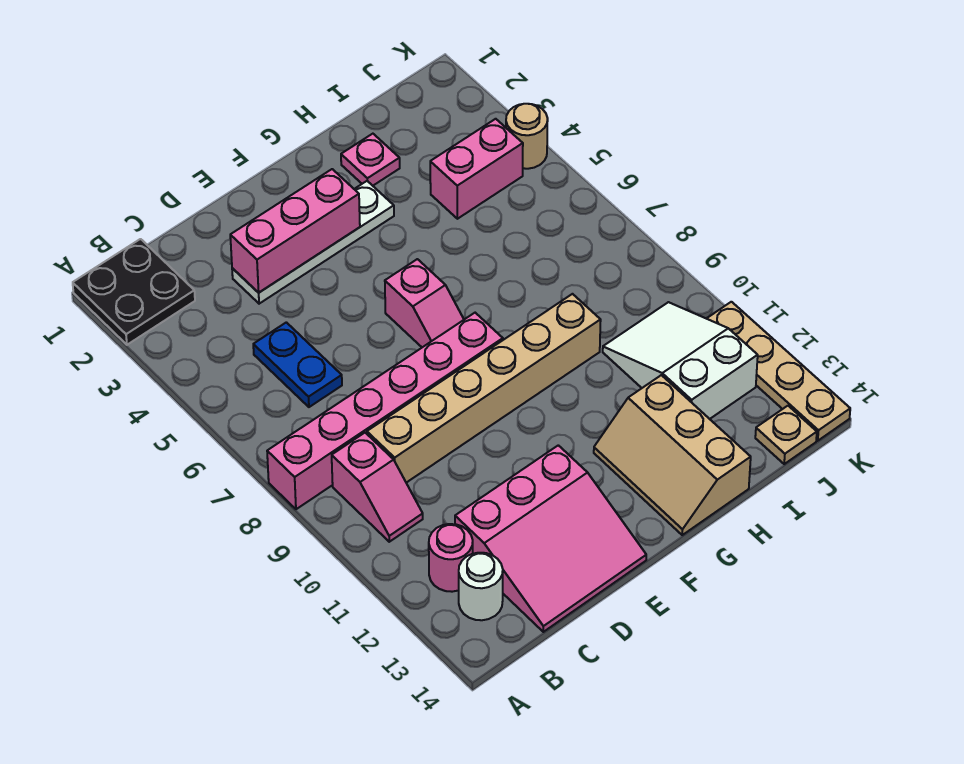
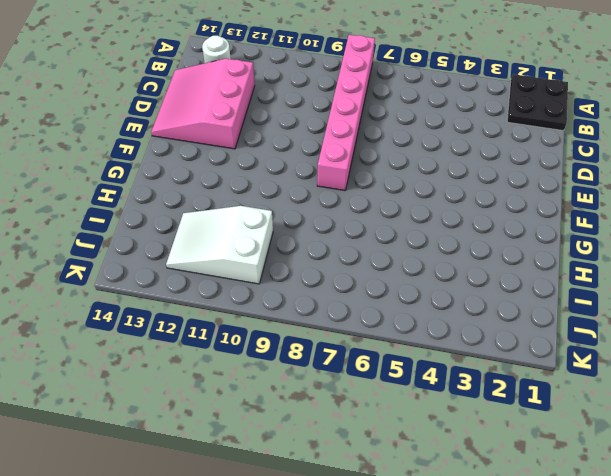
white slope I10:J12 level 1 top 10 -> white slope I10:J12 level 1 top 12
none -> pink slope B9:B10 level 1 top 9
none -> pink round brick B12 level 1
none -> blue plate C5:C6 level 1

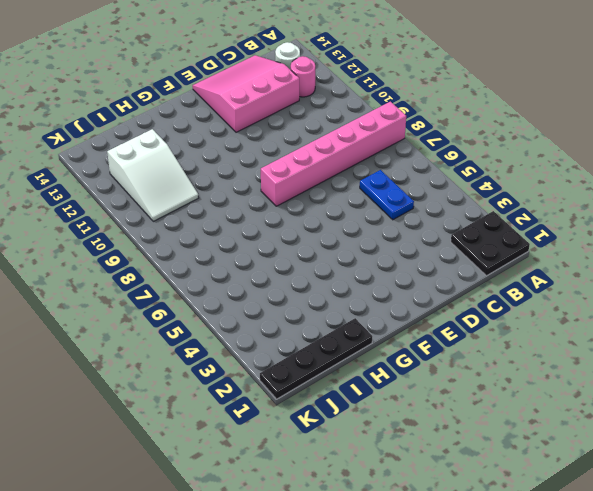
black plate H1:K1 level 1 -> none
none -> pink slope B9:B10 level 1 top 9
none -> tan brick C9:H9 level 1
none -> white plate D3:G3 level 1

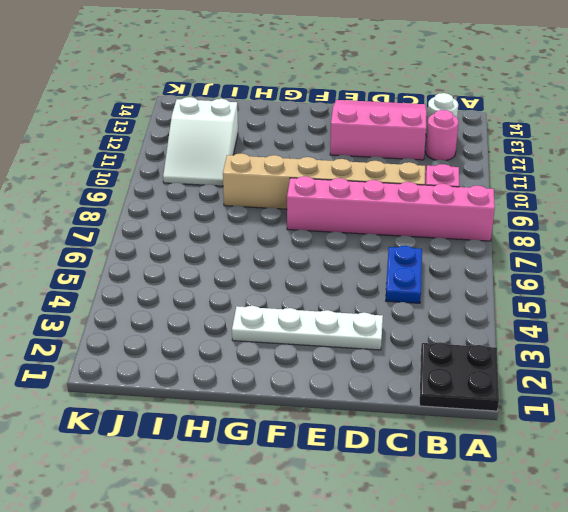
none -> pink slope F6:F7 level 1 top 6
none -> tan slope G12:H14 level 1 top H
none -> pink plate H2 level 1

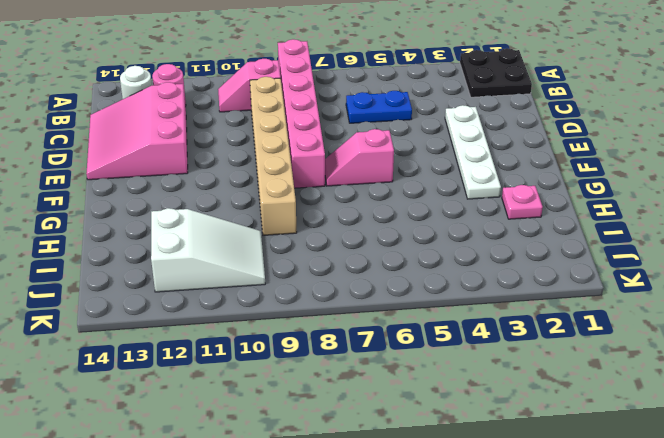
none -> tan slope G12:H14 level 1 top H
none -> pink brick I4:J4 level 1
none -> tan plate J14 level 1

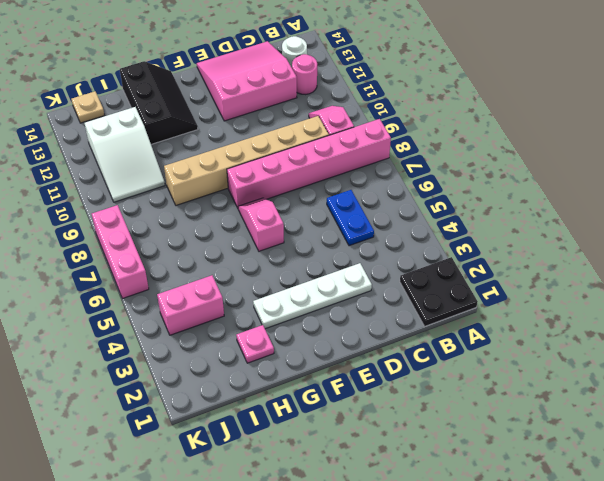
black slope G12:H14 level 1 top H -> tan slope G12:H14 level 1 top H
pink brick K6:K8 level 1 -> pink brick D3:F3 level 2
none -> tan round brick K4 level 1
none -> tan plate K11:K14 level 1

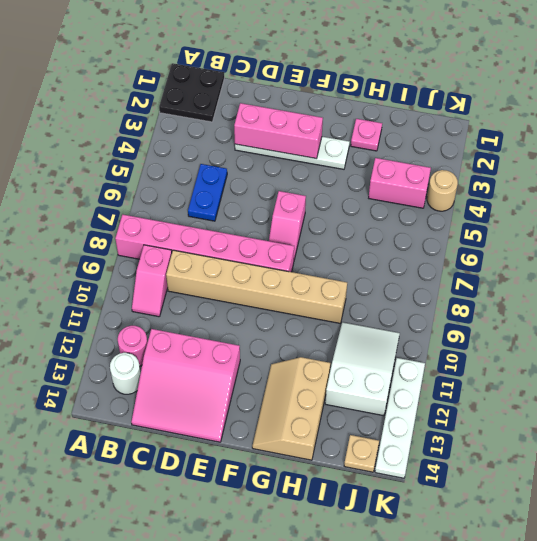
white plate K11:K14 level 1 -> tan plate K11:K14 level 1

